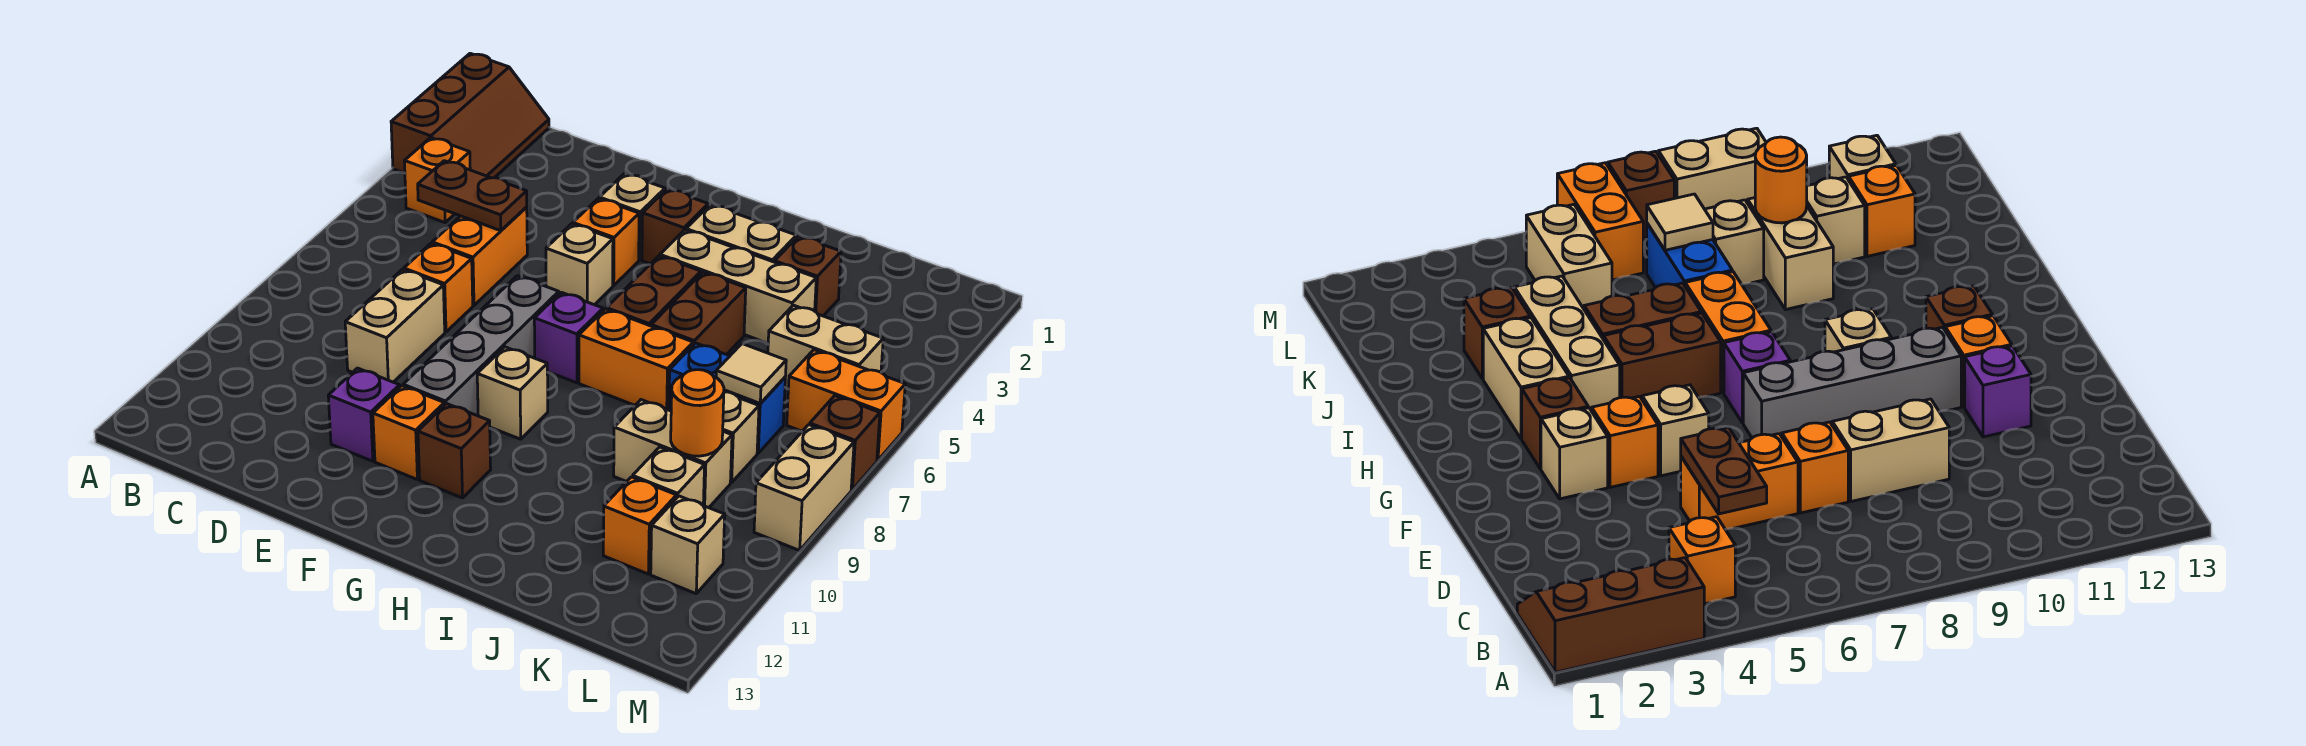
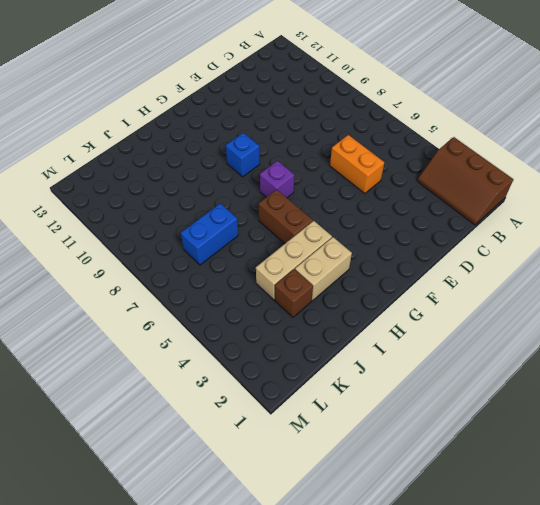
blue brick G9 level 1 -> tan brick G9 level 1
none -> orange brick B4 level 1
none -> orange brick D7 level 1
none -> tan brick D8:D9 level 1
none -> purple brick E11 level 1

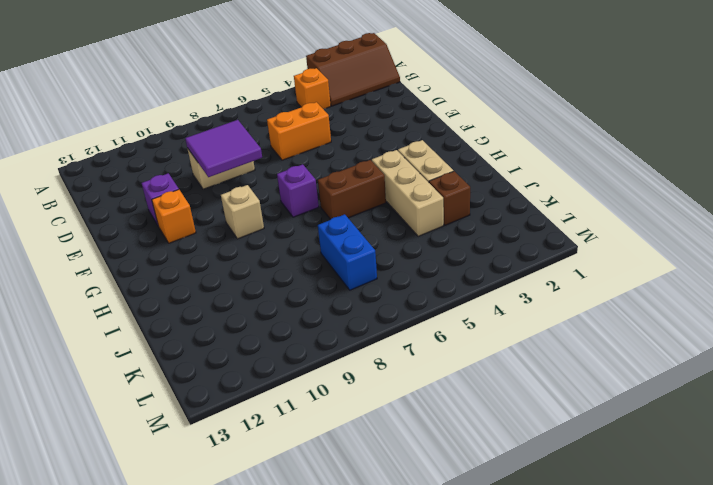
purple tile D8:E9 level 2 -> none
none -> orange brick D7 level 1
none -> tan brick F3 level 1
none -> orange brick F4 level 1
none -> tan brick F5 level 1

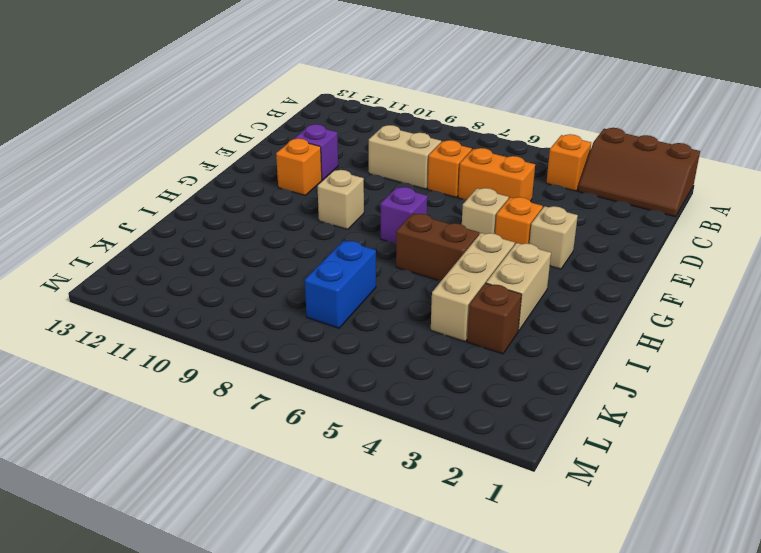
none -> grey brick F7:F10 level 1
none -> brown brick G3 level 1
none -> brown brick G11 level 1
none -> orange brick H7:I7 level 1

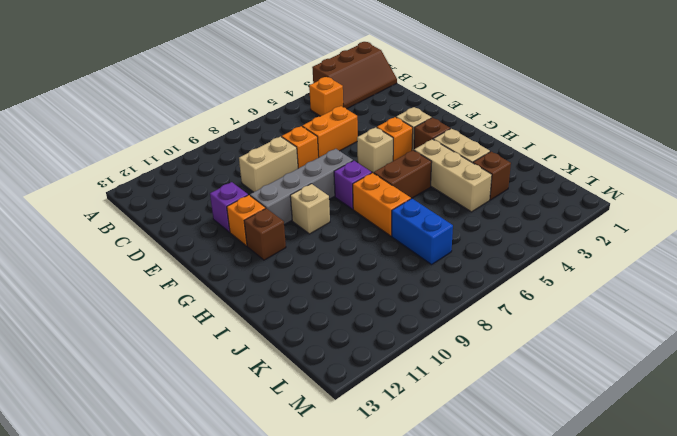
none -> brown brick I5:I6 level 1
none -> tan brick J9:K9 level 1
none -> tan brick K5:L5 level 1
none -> tan brick K8 level 1

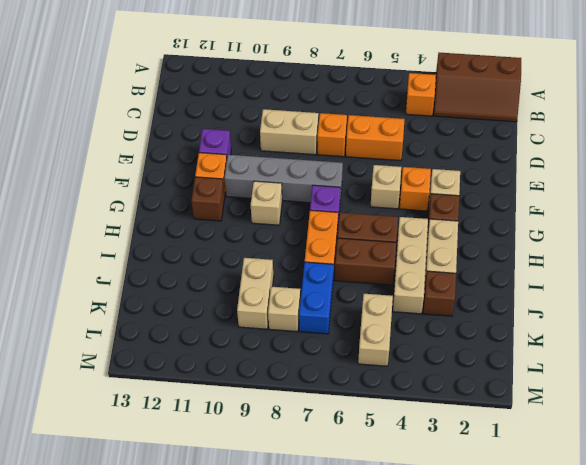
none -> tan brick K10 level 1
none -> orange brick K11 level 1
none -> orange brick L6:M6 level 1
none -> tan brick L11 level 1

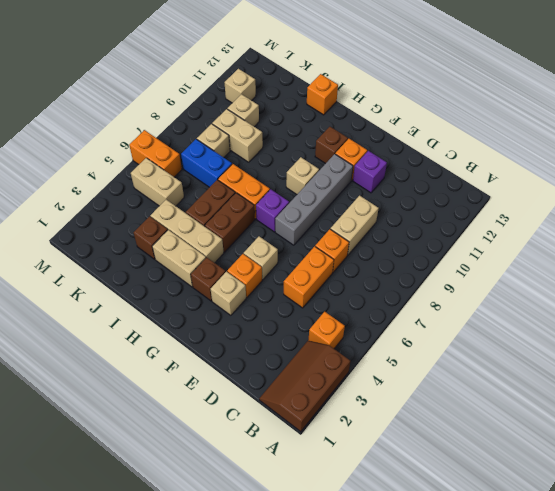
orange brick I13 level 1 -> orange brick K11 level 1
none -> brown brick M7 level 1
none -> tan brick M8:M9 level 1
none -> brown plate C5:D5 level 2
none -> tan tile K7 level 2

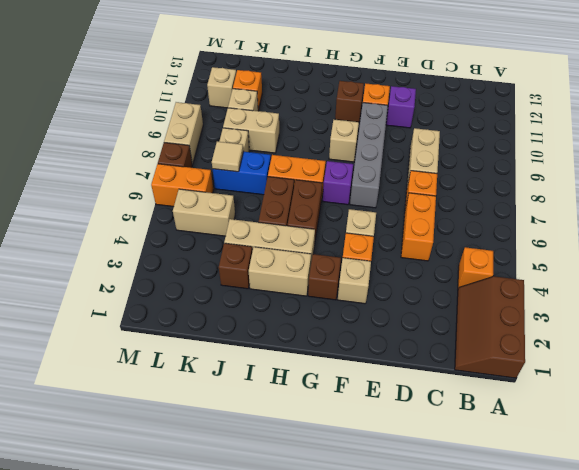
none -> brown plate C5:D5 level 2
none -> orange round brick K9 level 2

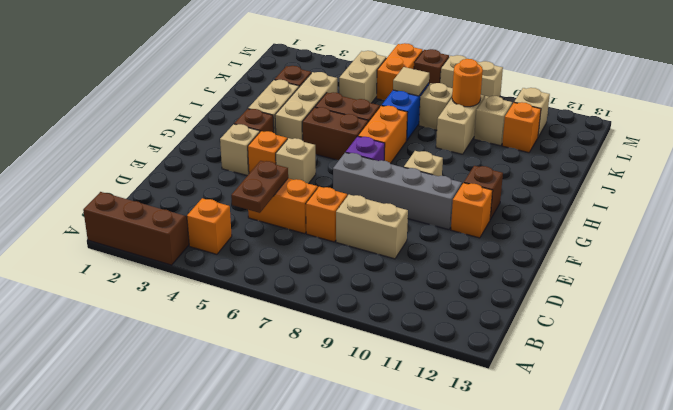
none -> purple brick E11 level 1

